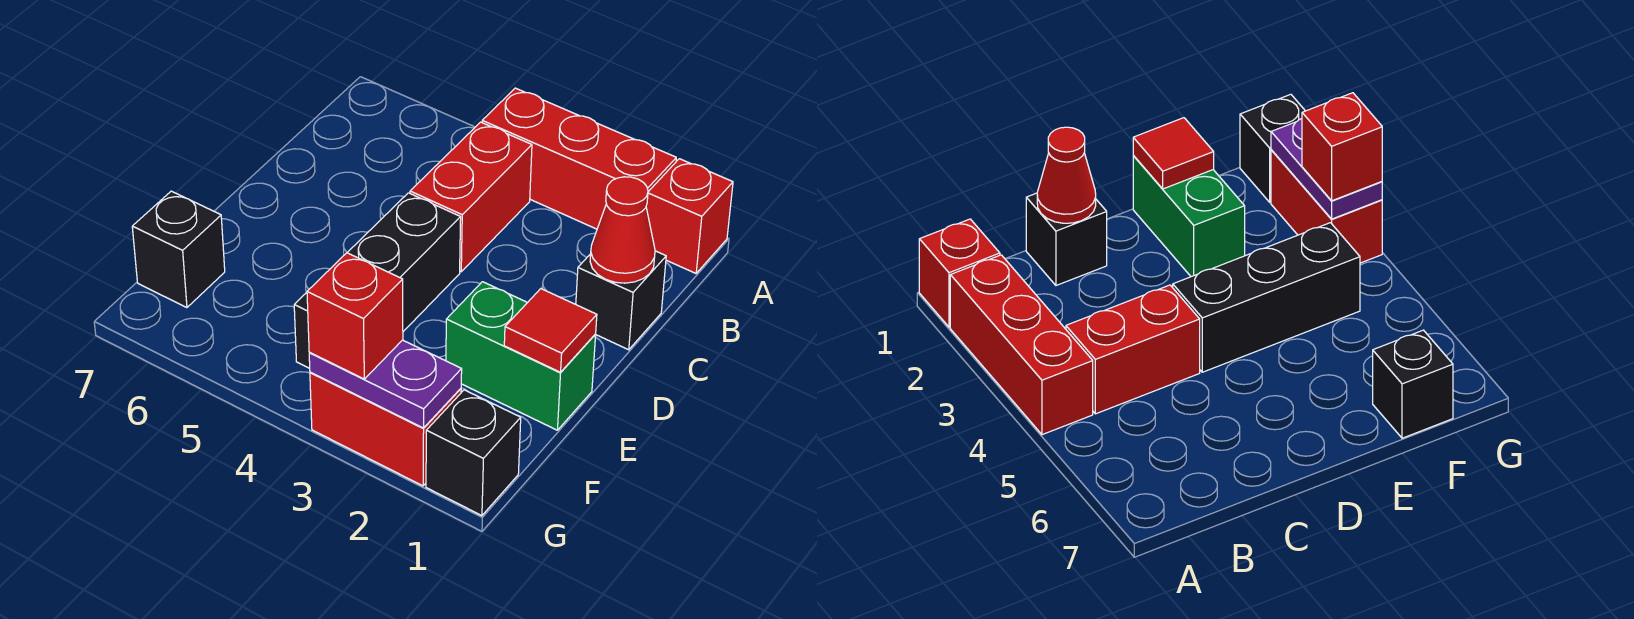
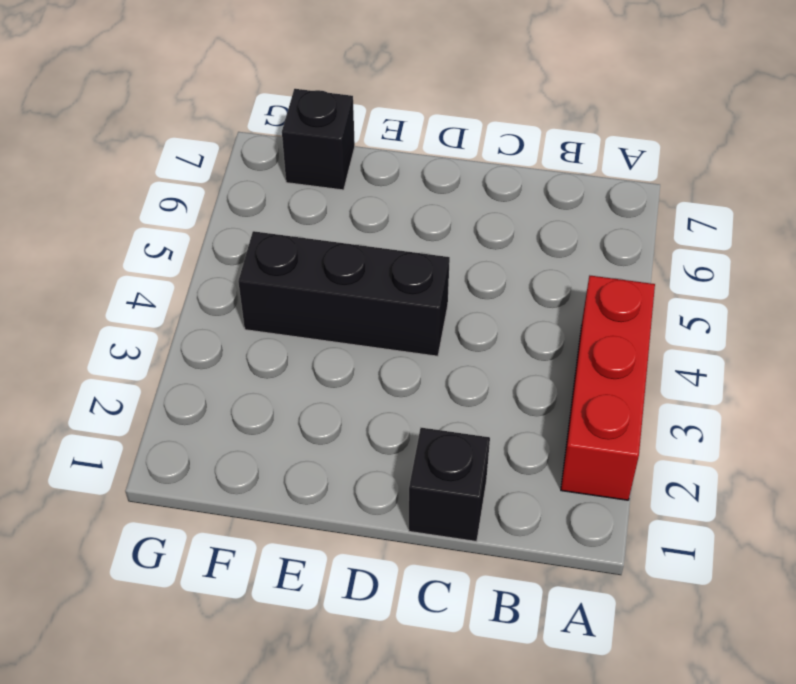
none -> red brick A1 level 1
none -> red brick B4:C4 level 1
none -> green brick E1:E2 level 1

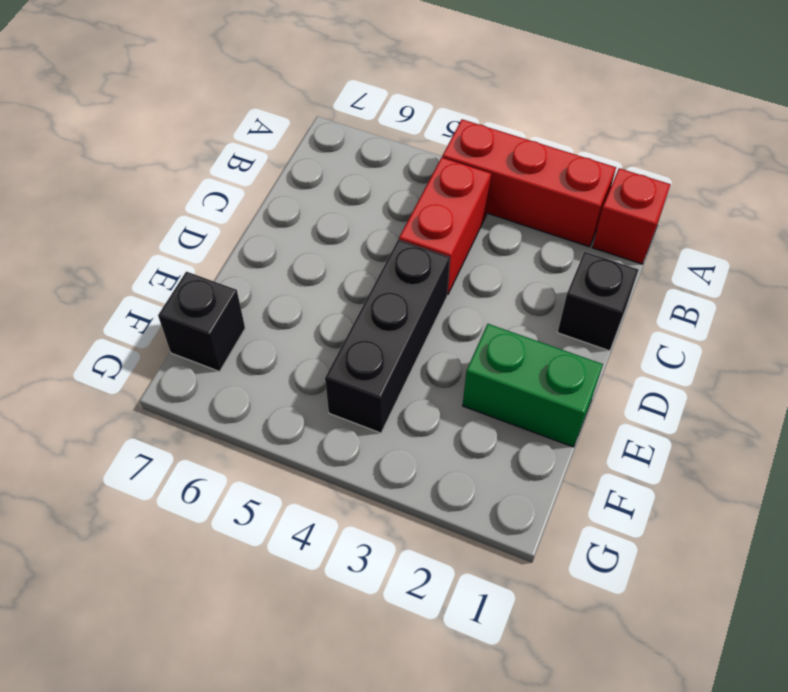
none -> black brick G1 level 1
none -> red brick G2:G3 level 1
none -> red cone C1 level 2

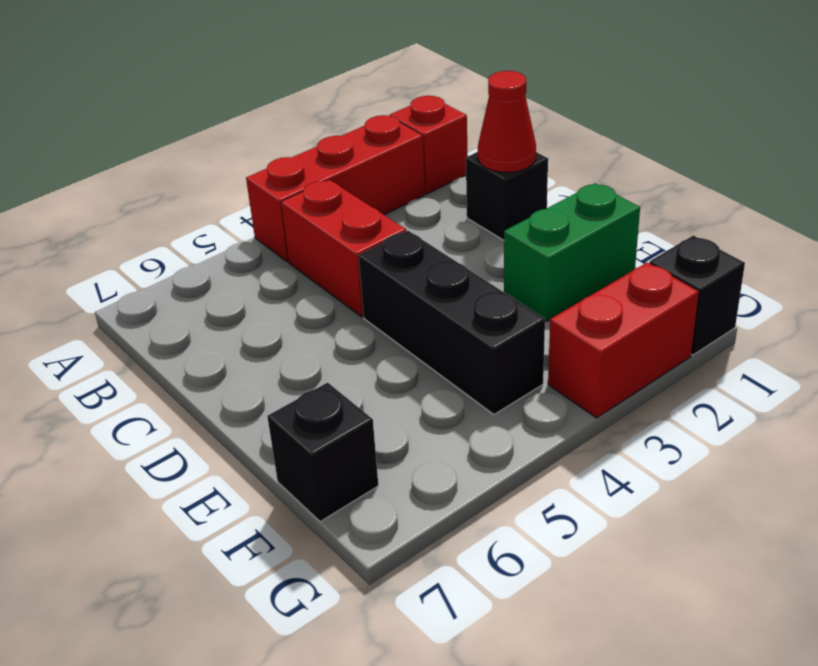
none -> red tile E1 level 2
none -> purple plate G2:G3 level 2
none -> red brick G3 level 3

